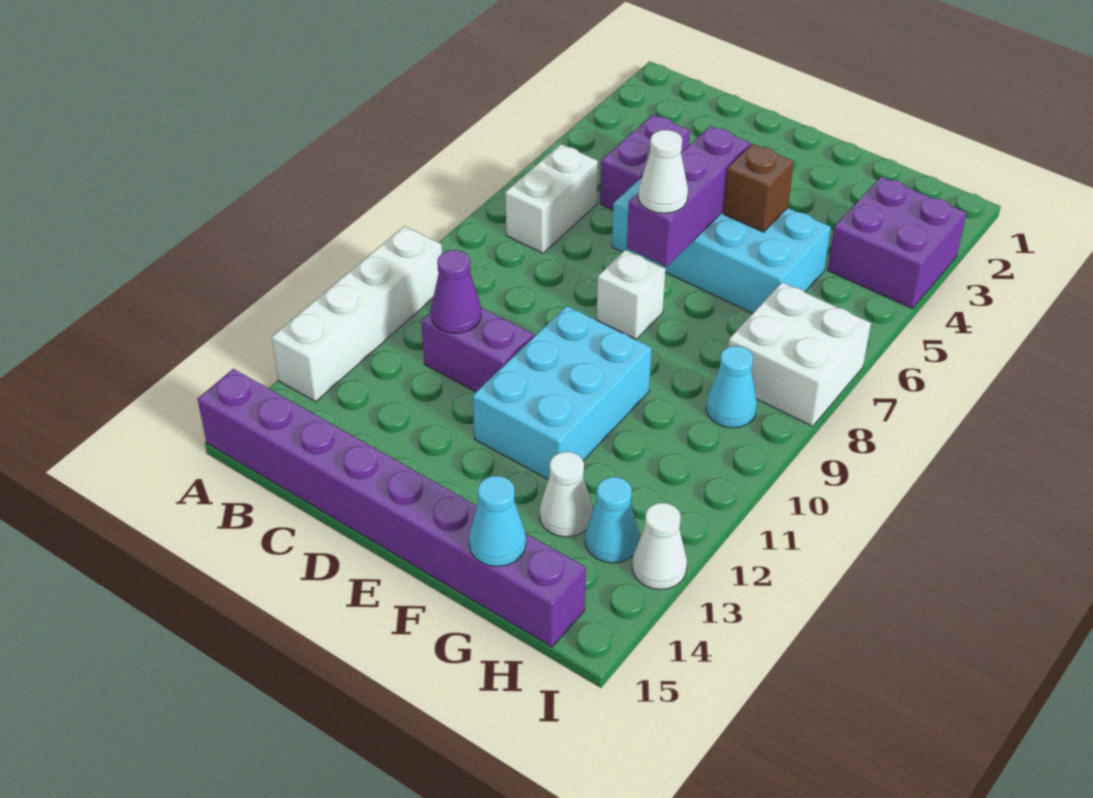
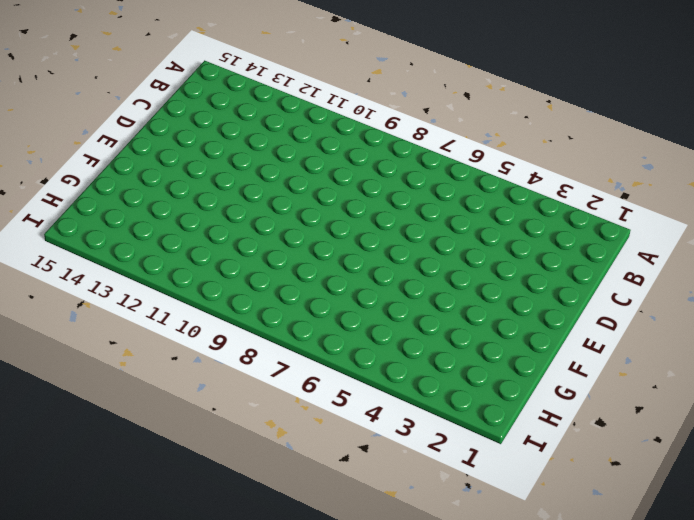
none -> white brick A10:A13 level 1
none -> purple brick A15:H15 level 1
none -> white brick B6:B7 level 1

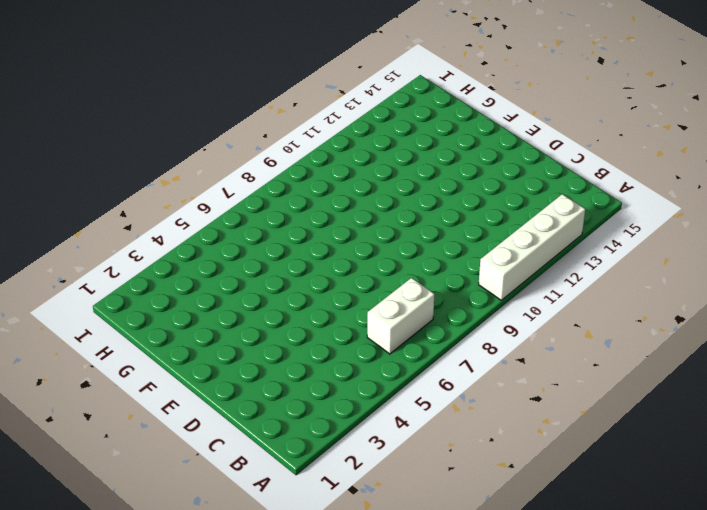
none -> purple brick A15:H15 level 1
none -> purple brick C4:C5 level 1
none -> purple brick C11:D11 level 1

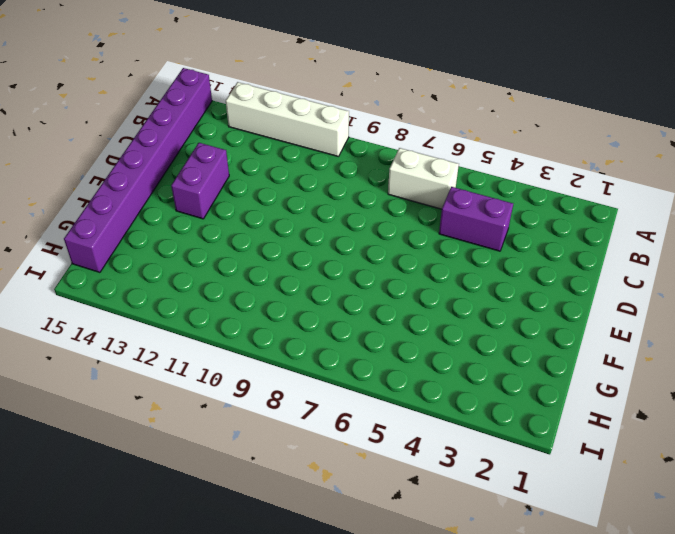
purple brick D13:E13 level 1 -> purple brick C11:D11 level 1
none -> cyan brick D5:G6 level 1
none -> white brick E8 level 1
none -> cyan brick E10:F12 level 1

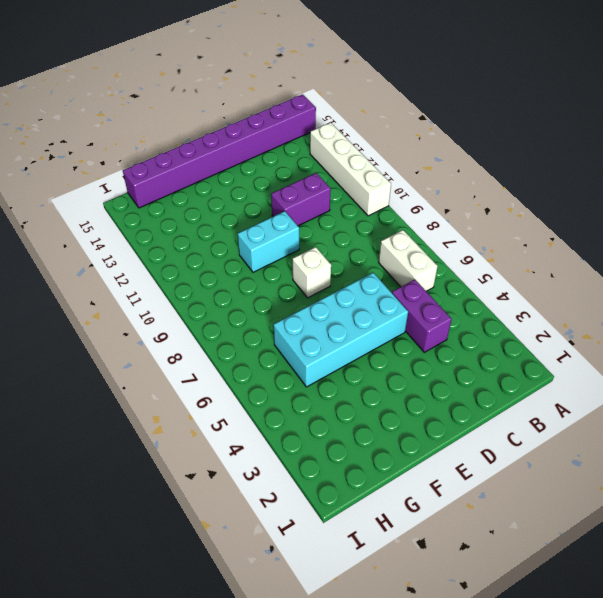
cyan brick E10:F10 level 1 -> cyan brick E10:F12 level 1
none -> white cone G13 level 1
none -> purple brick H3:I4 level 1
none -> white brick H7:I8 level 1

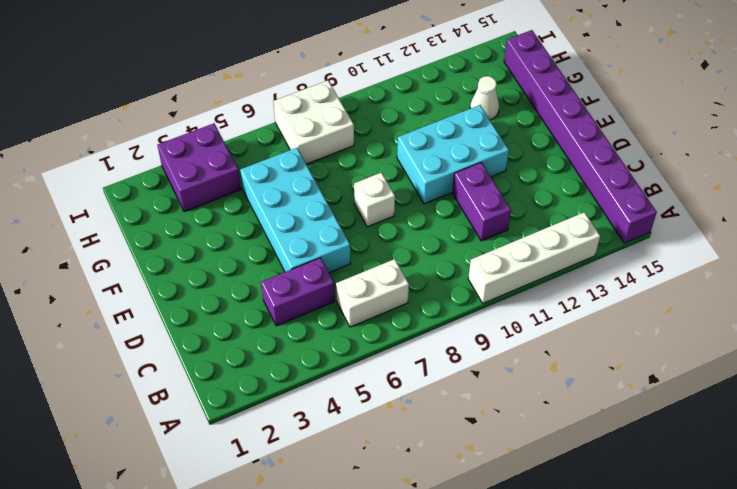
none -> cyan cone H9 level 1
none -> cyan cone H13 level 1
none -> white cone I13 level 1

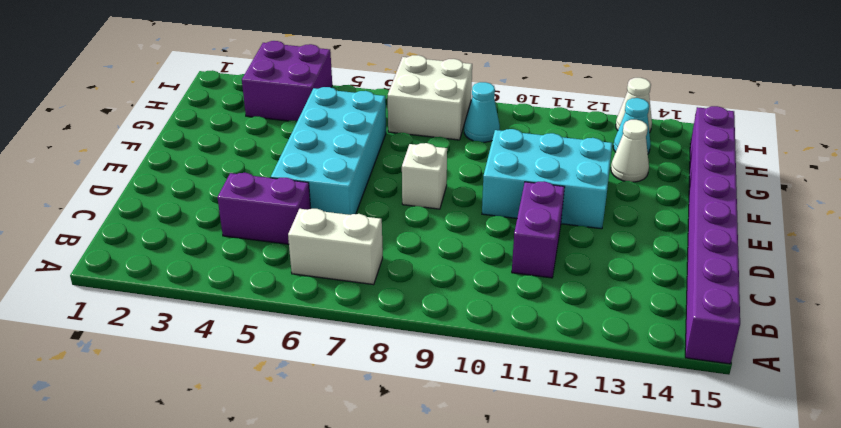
none -> white brick A10:A13 level 1
none -> purple cone C11 level 2
none -> purple brick E5:E7 level 2

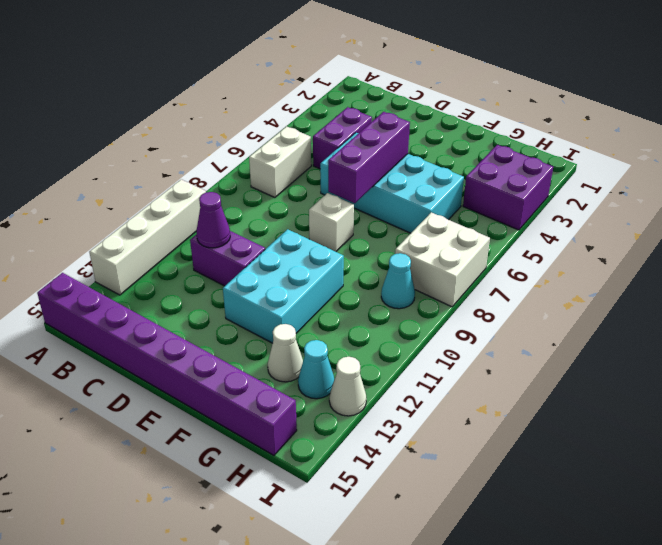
none -> brown brick F5 level 2
none -> cyan cone G15 level 2
none -> white cone E7 level 3

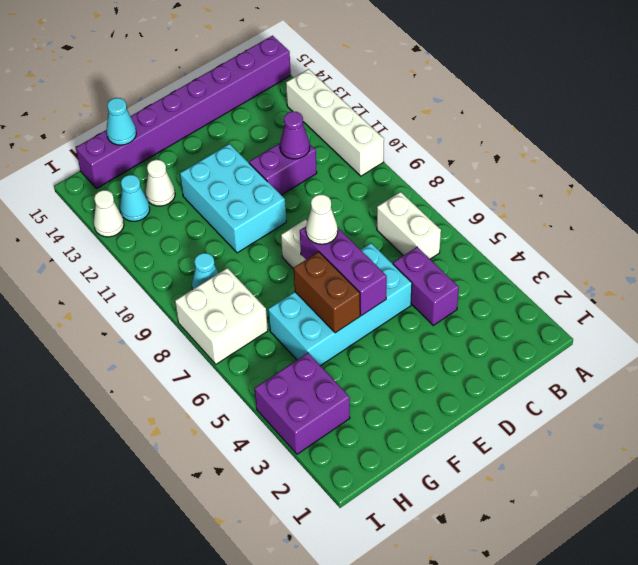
brown brick F5:F6 level 2 -> brown brick F5 level 2

